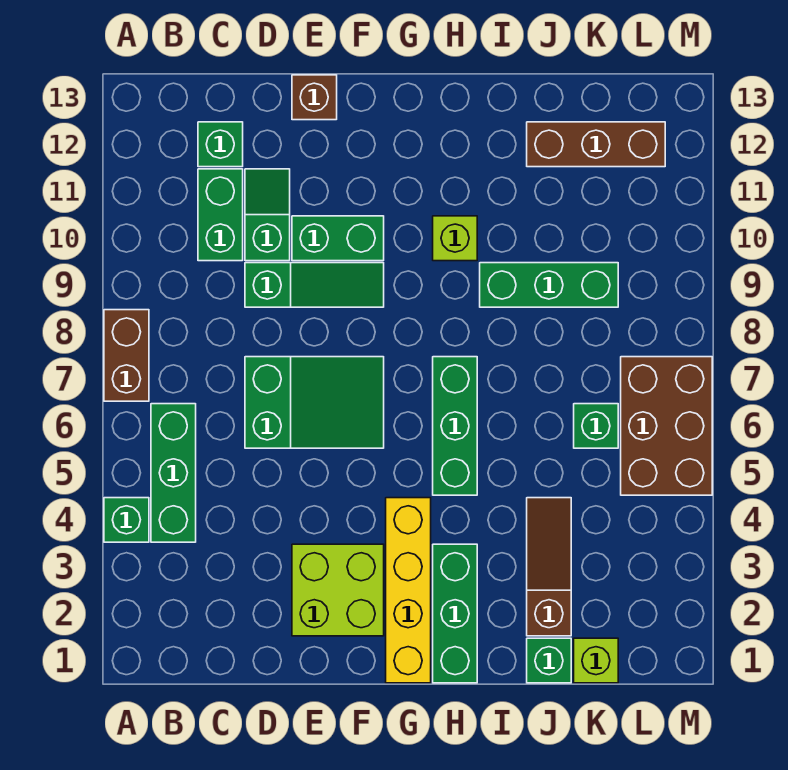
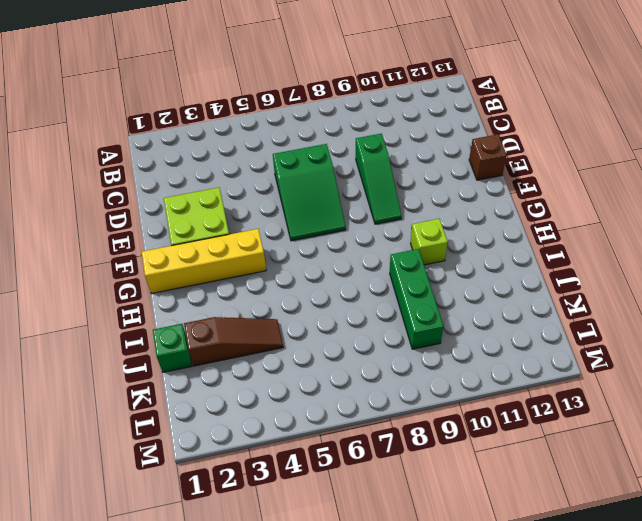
none -> green brick A4 level 1
none -> brown brick A7:A8 level 1
none -> green brick B4:B6 level 1

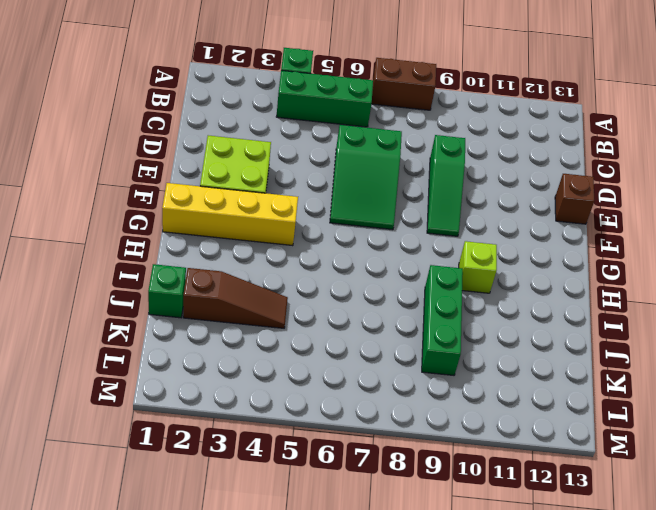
none -> green brick C10:C11 level 1
none -> green brick C12 level 1
none -> green slope D10:D11 level 1 top 10

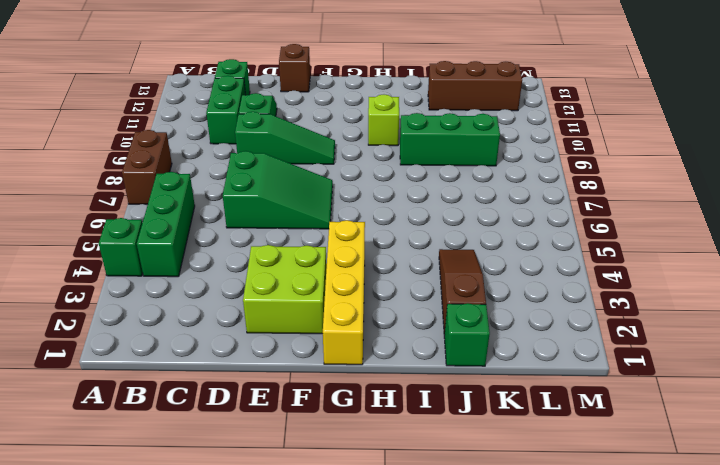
none -> green brick E10:F10 level 1
none -> green brick H1:H3 level 1
none -> green brick H5:H7 level 1

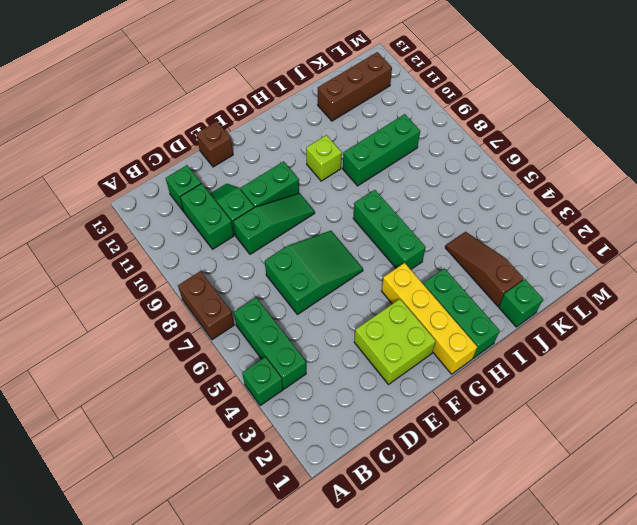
none -> lime brick K1 level 1
none -> green brick K6 level 1
none -> brown brick L5:M7 level 1

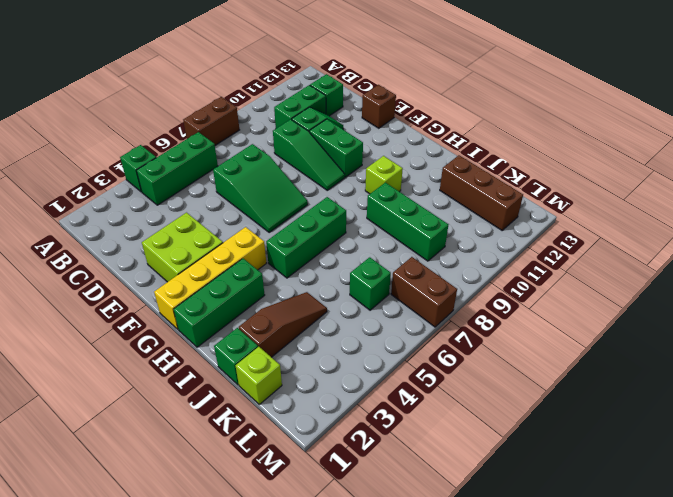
brown brick L7:M7 level 1 -> brown brick L5:M7 level 1

